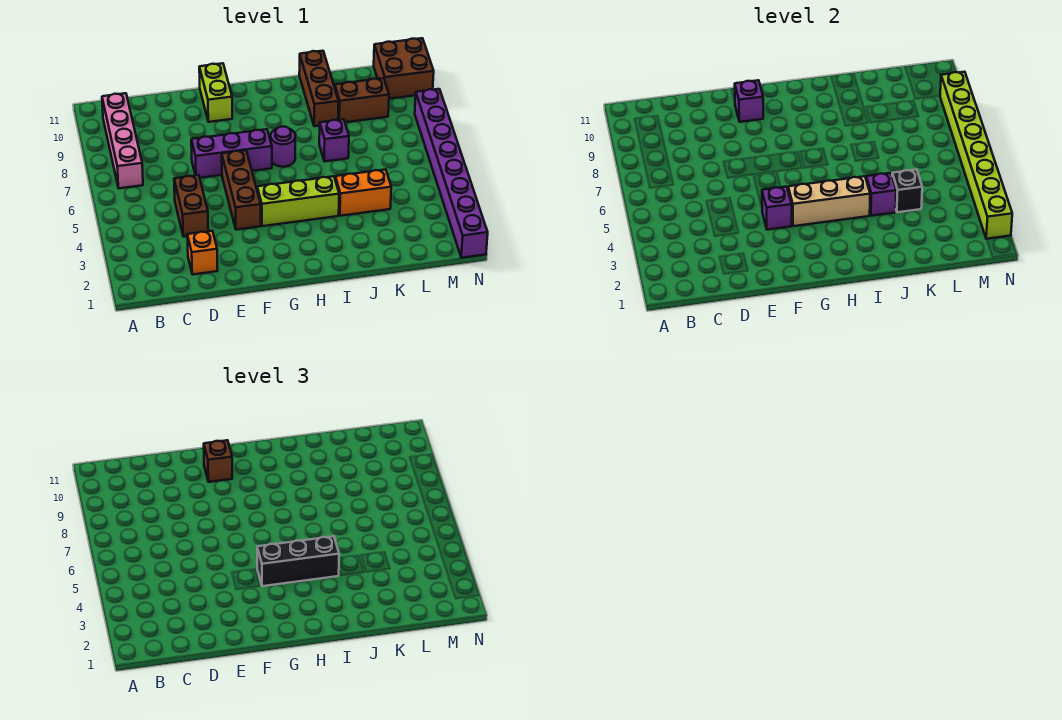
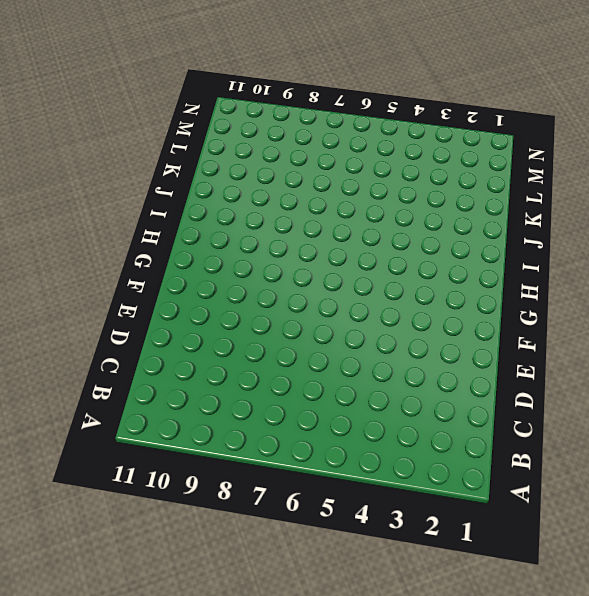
none -> pink brick B7:B10 level 1
none -> orange brick D2 level 1
none -> brown brick D4:D5 level 1

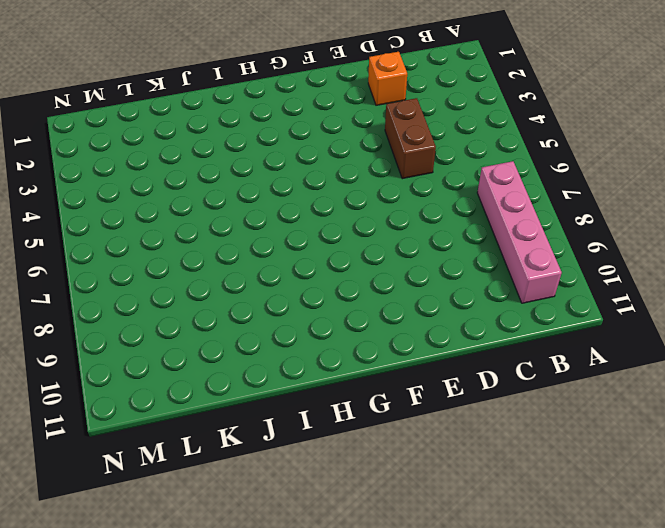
none -> purple brick E7:G7 level 1
none -> brown brick F4:F6 level 1
none -> lime brick F10:F11 level 1

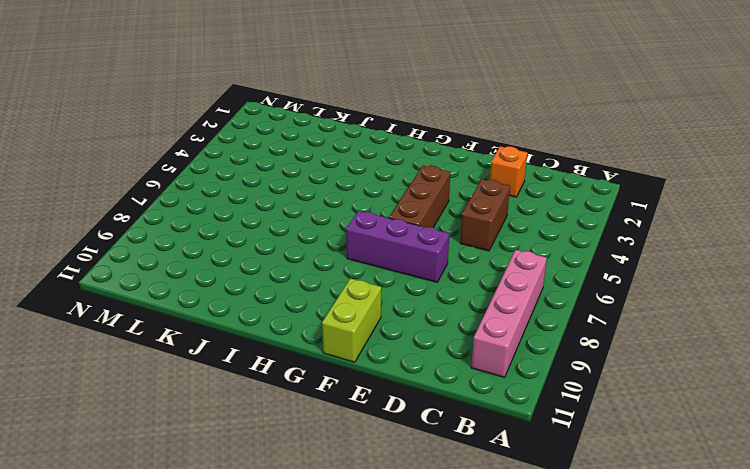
none -> lime brick G4:I4 level 1
none -> purple round brick H7 level 1
none -> orange brick J4:K4 level 1

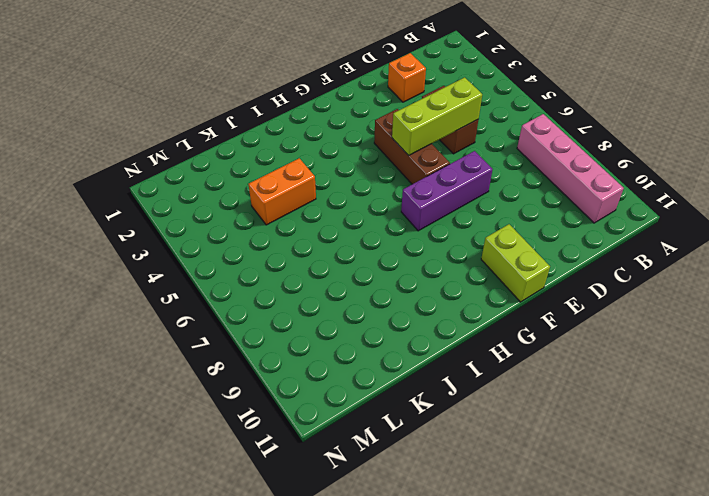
lime brick D5:F5 level 2 -> lime brick G4:I4 level 1
none -> purple round brick H7 level 1
none -> purple brick J7 level 1
none -> brown brick J9:J11 level 1

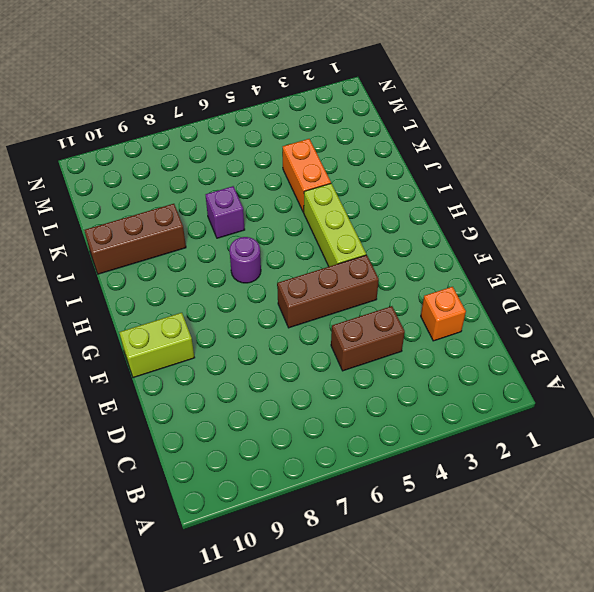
none -> pink brick B7:B10 level 1
none -> purple brick E7:G7 level 1
none -> brown brick K9:L9 level 1

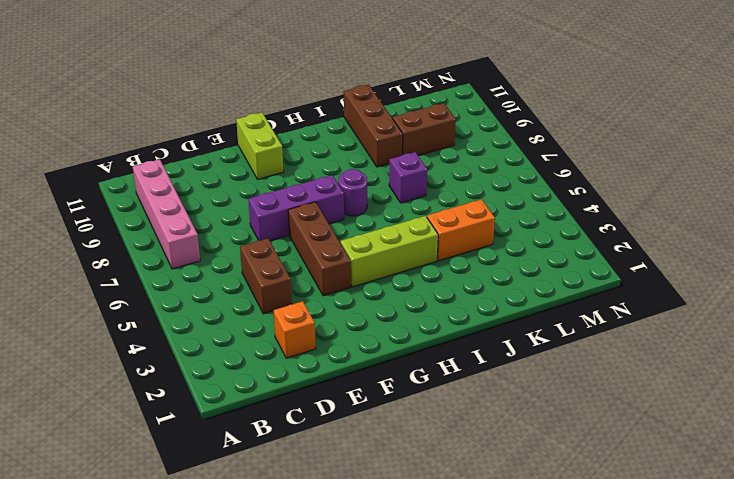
none -> brown brick M10:N11 level 1
none -> purple brick N1:N8 level 1
none -> purple brick F4 level 2

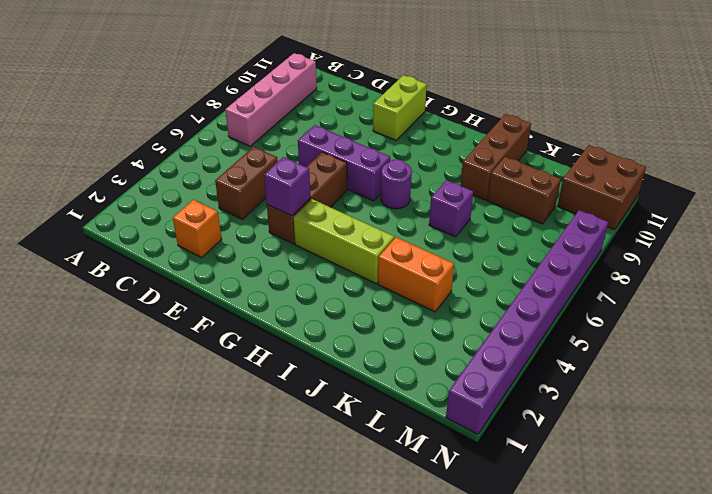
none -> purple brick F10 level 2
none -> tan brick G4:I4 level 2
none -> purple brick J4 level 2

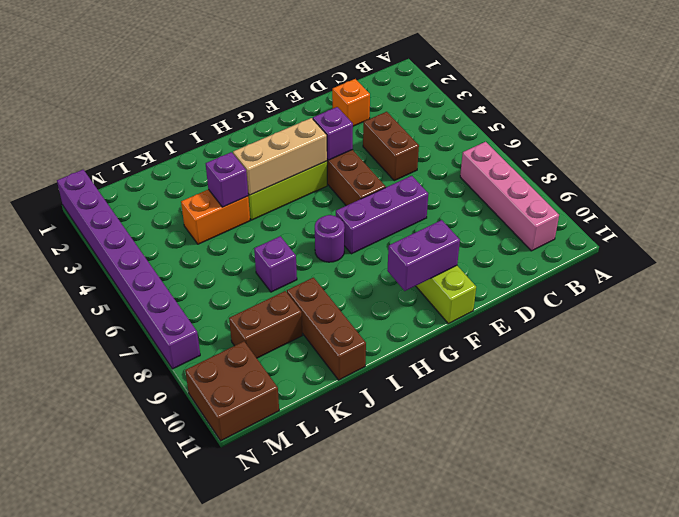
purple brick F10:G10 level 2 -> purple brick F10 level 2
none -> black brick K4 level 2
none -> lime brick N2:N9 level 2
none -> brown brick F10 level 3

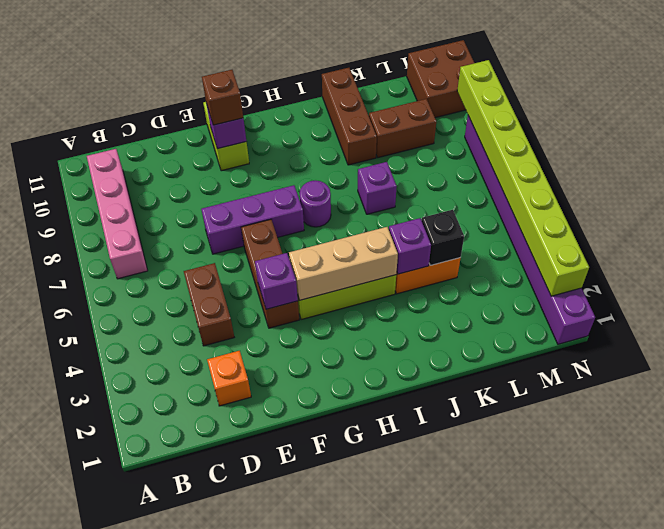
none -> black brick G4:I4 level 3

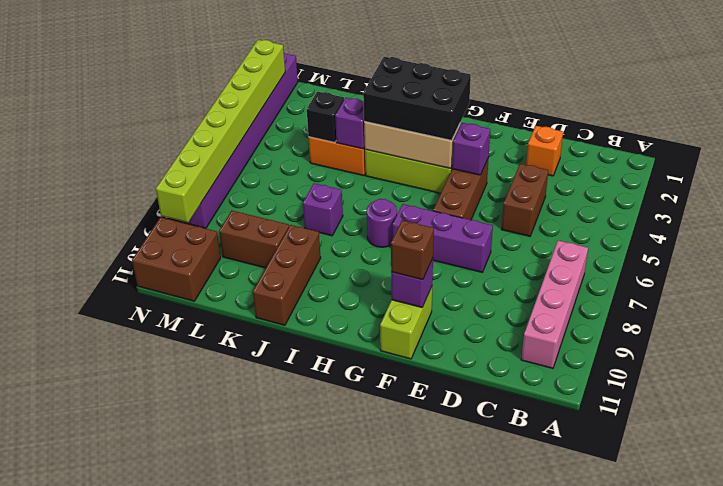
black brick G3:I4 level 3 -> black brick G4:I4 level 3

